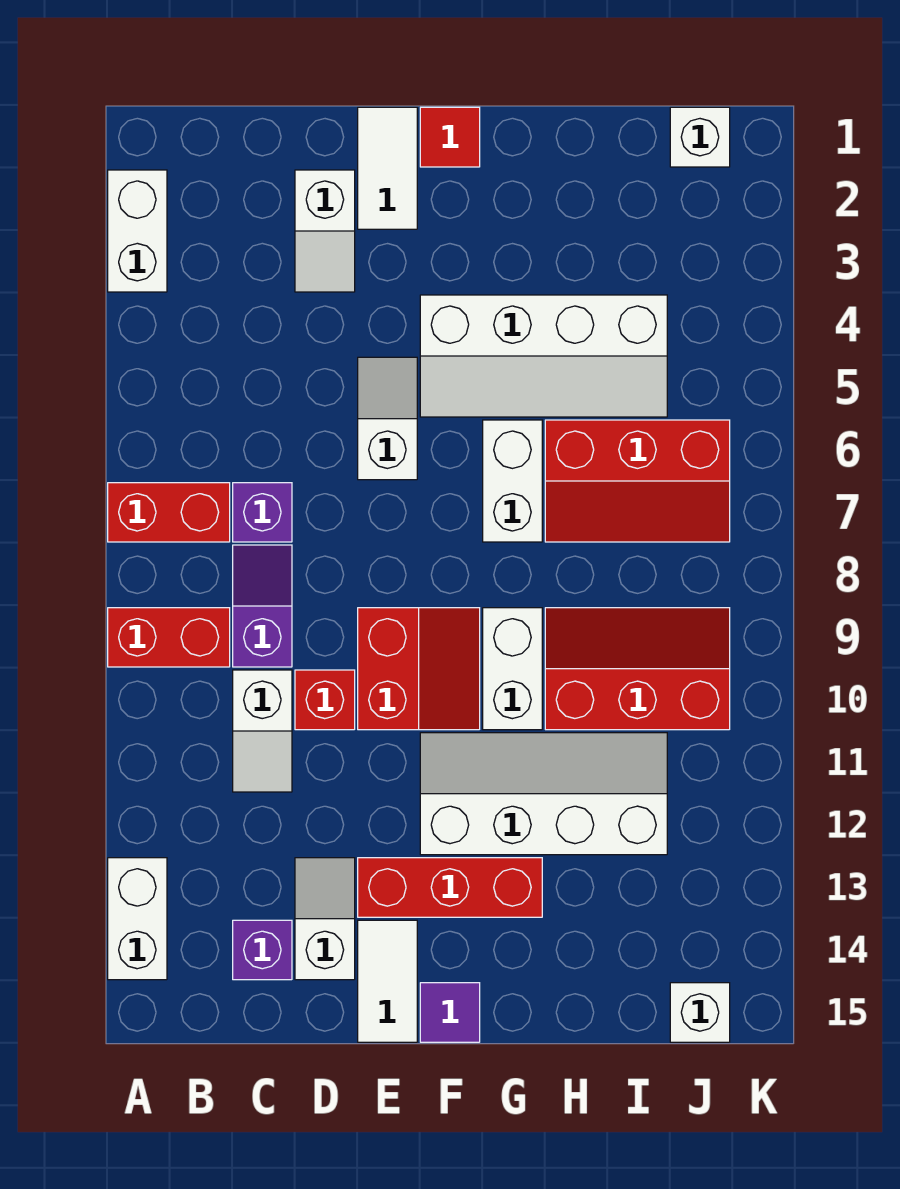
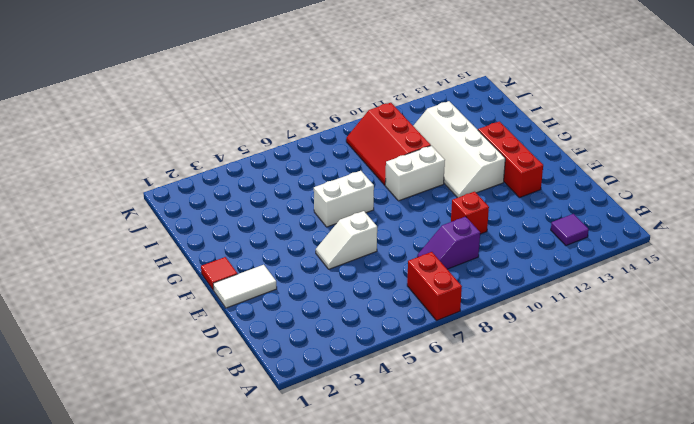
purple tile B13 level 1 -> purple tile F15 level 1
none -> white brick A2:A3 level 1
none -> red brick A9:B9 level 1
none -> white brick A13:A14 level 1

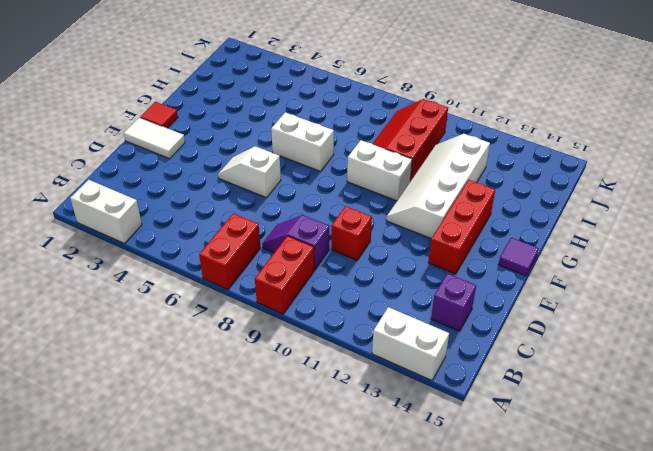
none -> purple brick C7 level 1
none -> white slope C10:C11 level 1 top 10
none -> white slope D2:D3 level 1 top 2

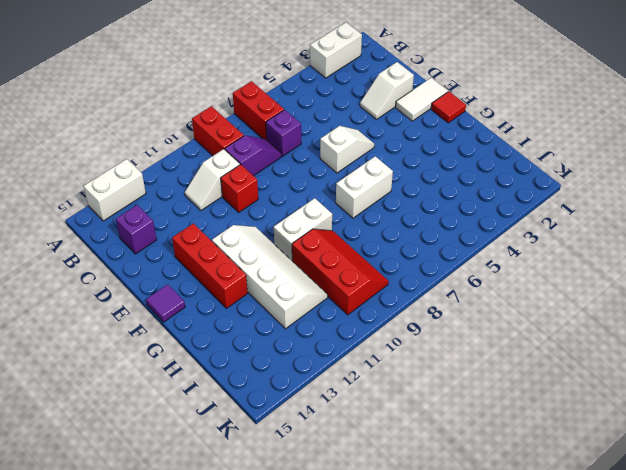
none -> white slope D13:D14 level 1 top 14
none -> red slope E9:F10 level 1 top E
none -> white tile E14:E15 level 1

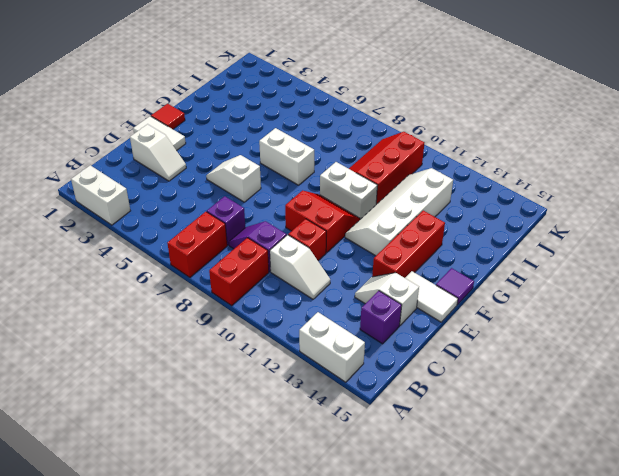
none -> white slope F4:I5 level 1 top 4
none -> red slope H6:J7 level 1 top 6
none -> white brick J1 level 1

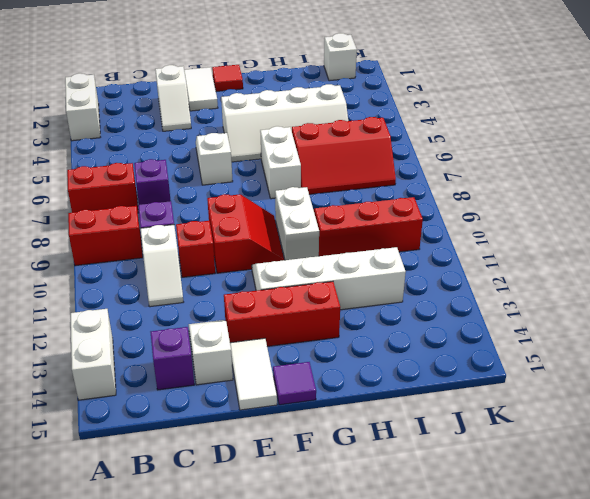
none -> white brick J15 level 1

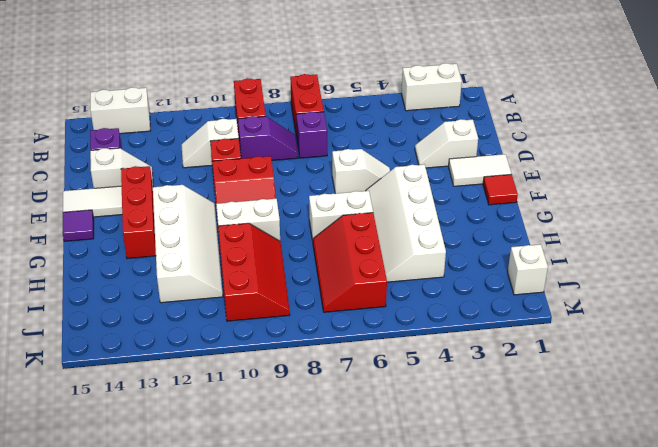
none -> white brick J15 level 1

